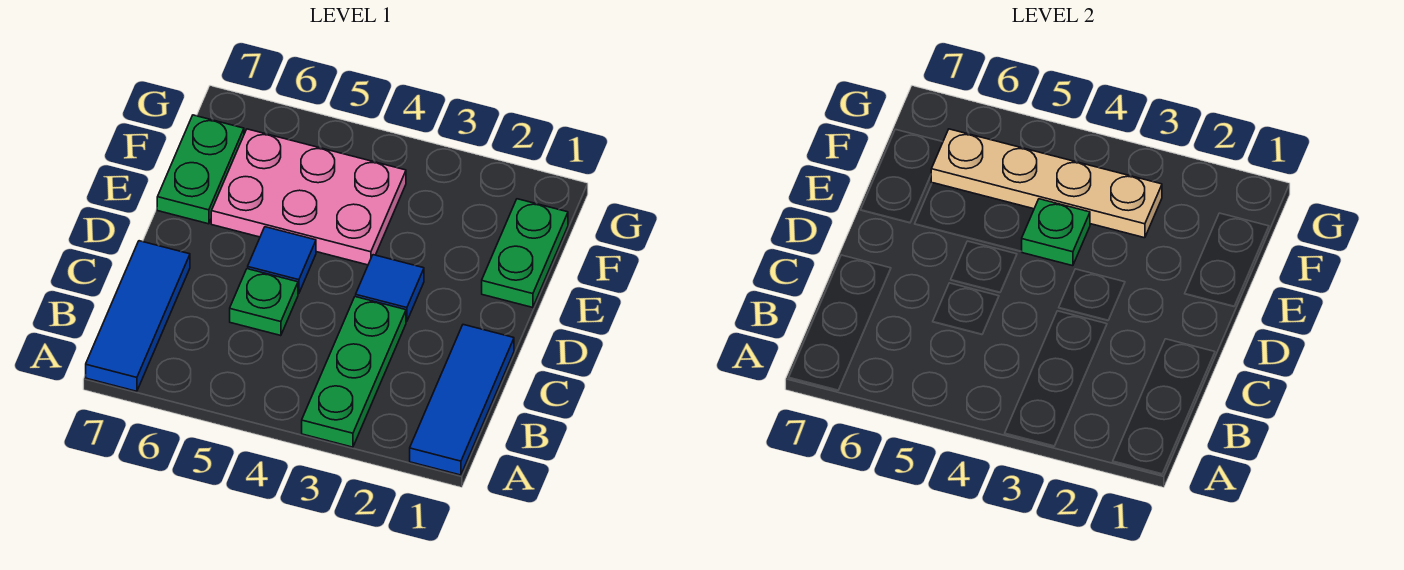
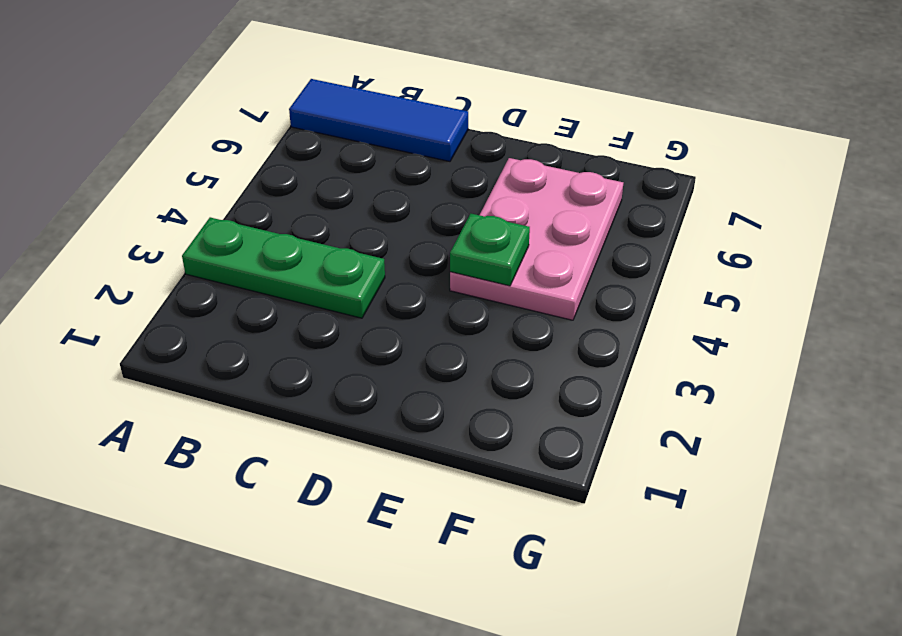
none -> blue tile A1:C1 level 1
none -> green plate C5 level 1

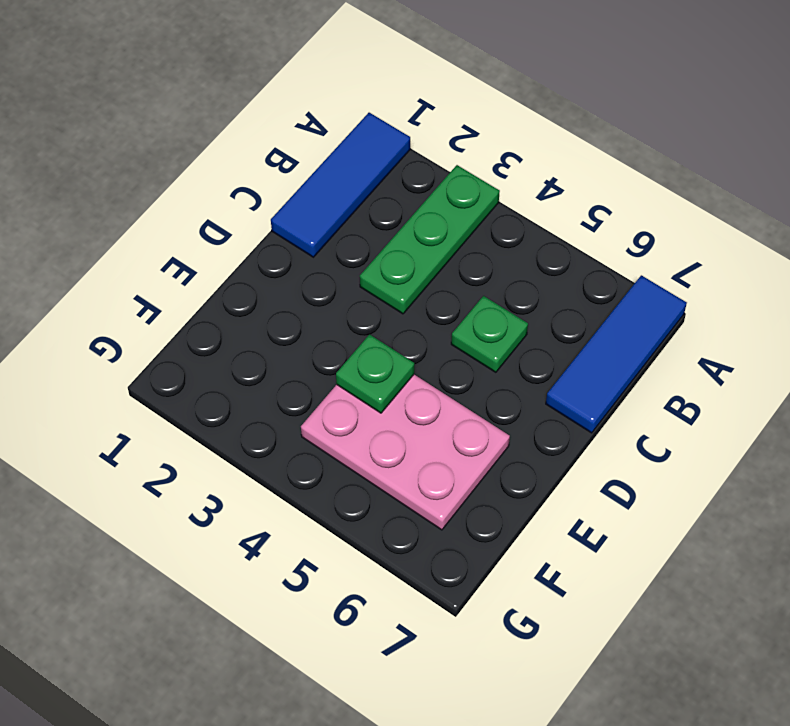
none -> blue tile D3 level 1
none -> blue tile D5 level 1

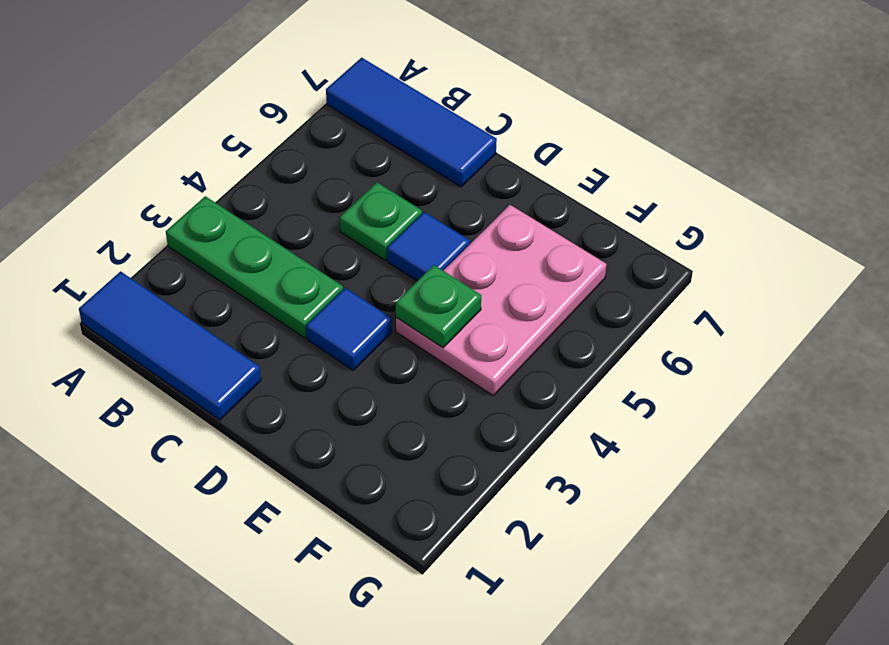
none -> green plate E1:F1 level 1
none -> green plate E7:F7 level 1

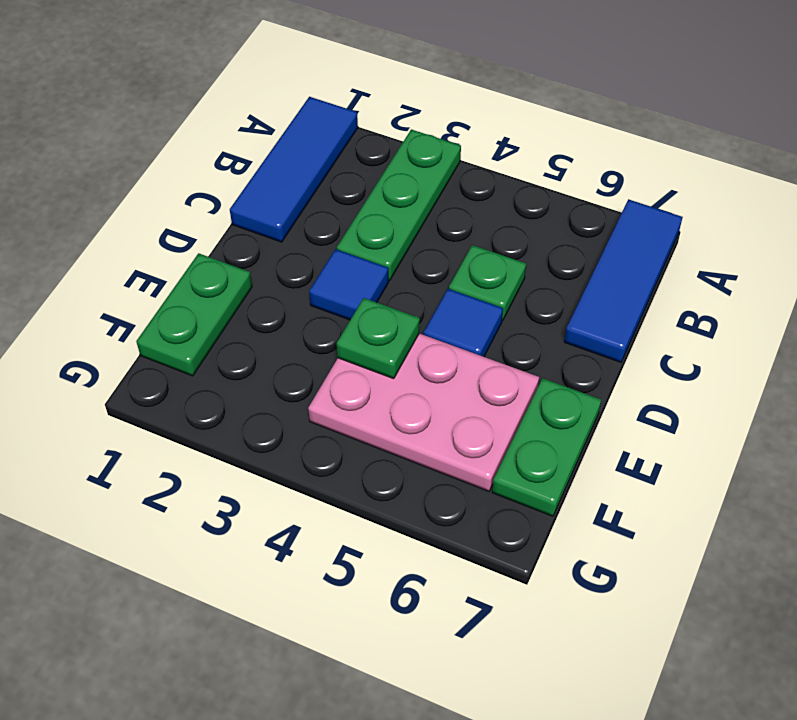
none -> tan plate F3:F6 level 2

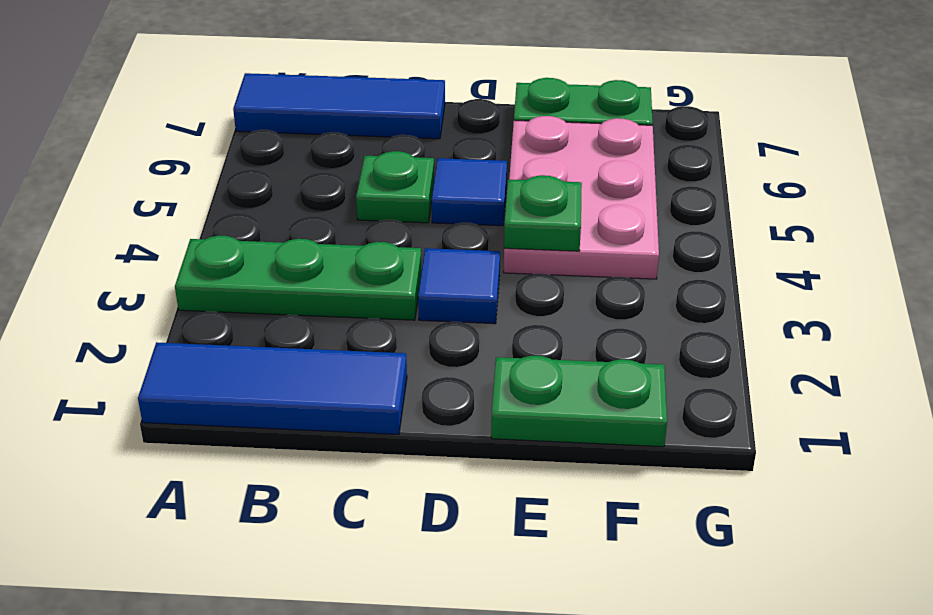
none -> tan plate F3:F6 level 2

